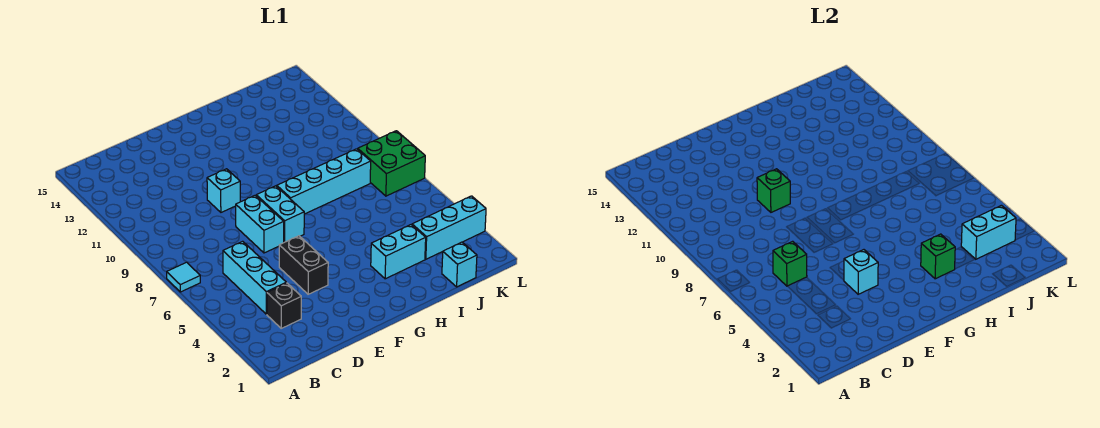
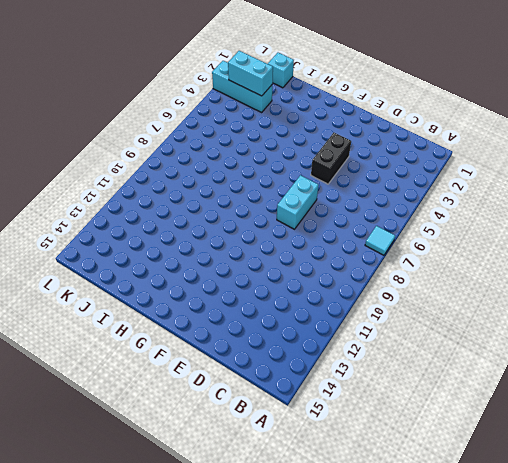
none -> black brick C3 level 1
none -> cyan brick C4:C6 level 1
none -> cyan brick E10 level 1

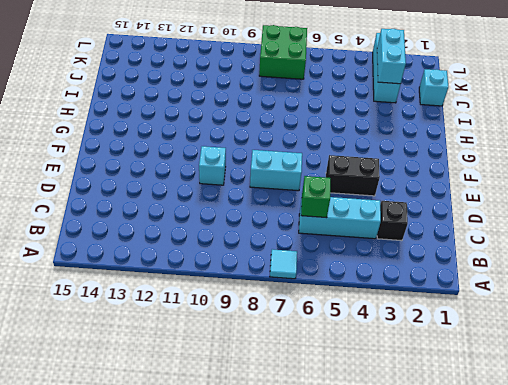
none -> cyan brick F7:F8 level 1
none -> cyan brick G8:J8 level 1
none -> cyan brick H3:I3 level 1

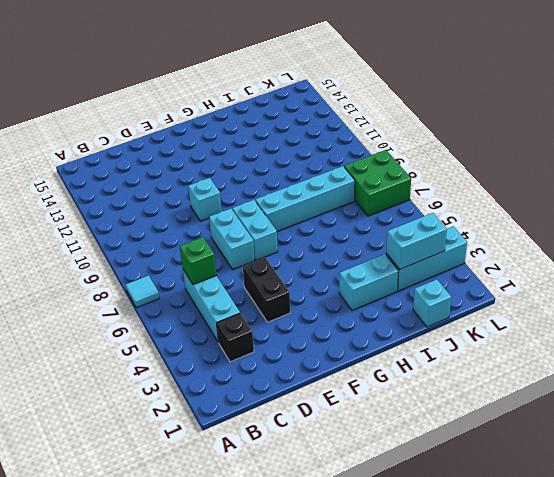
none -> cyan brick E4 level 2
none -> green brick E10 level 2
none -> green brick H3 level 2

